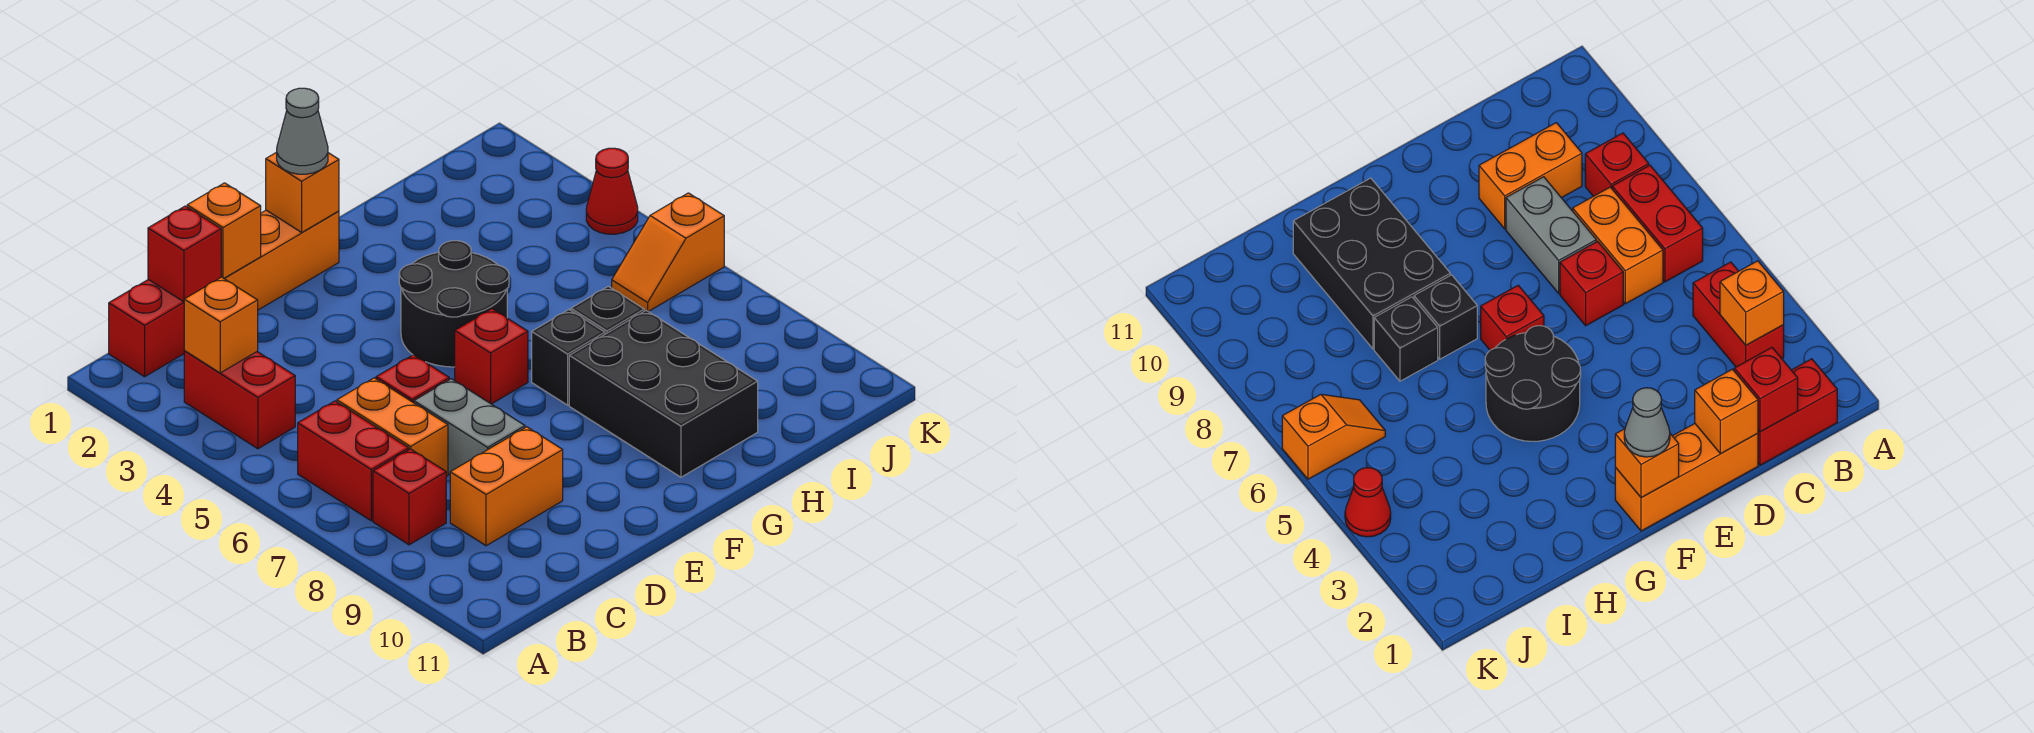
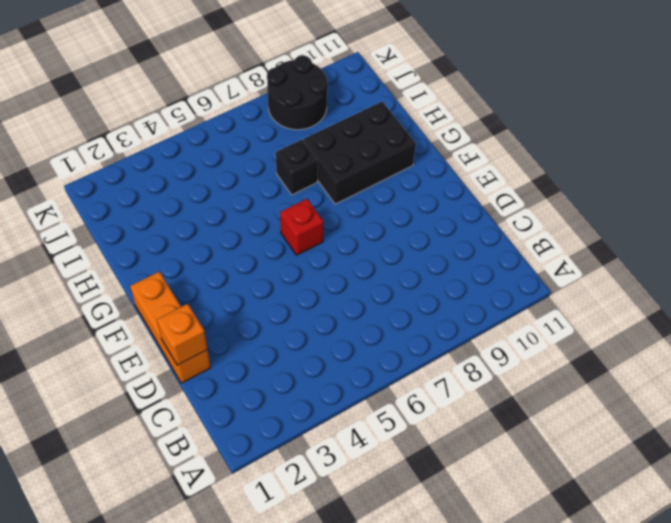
black round brick J8:K9 level 1 -> black round brick F4:G5 level 1
none -> red brick B1:C1 level 1
none -> red brick B3:B4 level 1
none -> red brick B6:B7 level 1

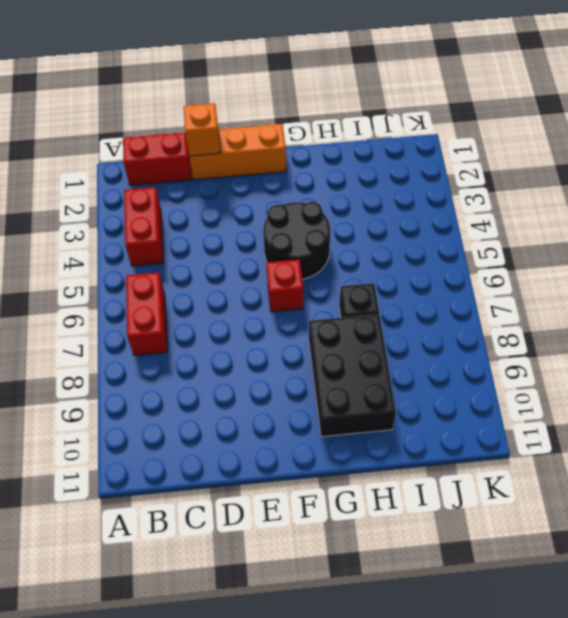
none -> red brick B8 level 1
none -> orange brick C6:C7 level 1
none -> orange brick C9:D9 level 1

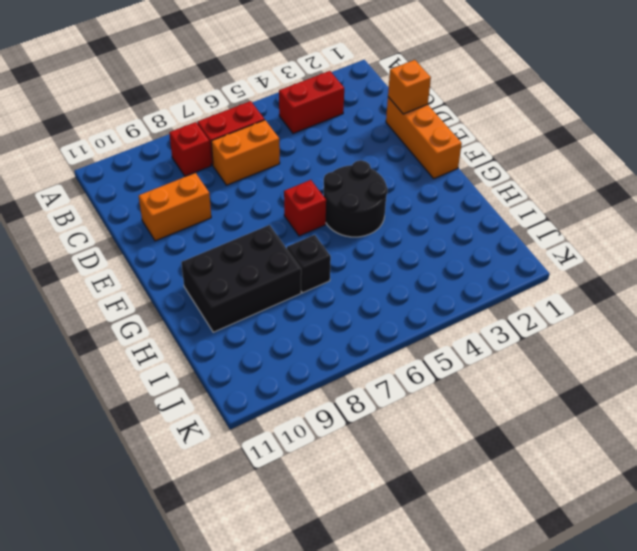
orange brick D9:D10 level 1 -> orange brick C9:D9 level 1
none -> red brick B1:C1 level 1
none -> red brick D6 level 1
none -> grey brick D7:D8 level 1

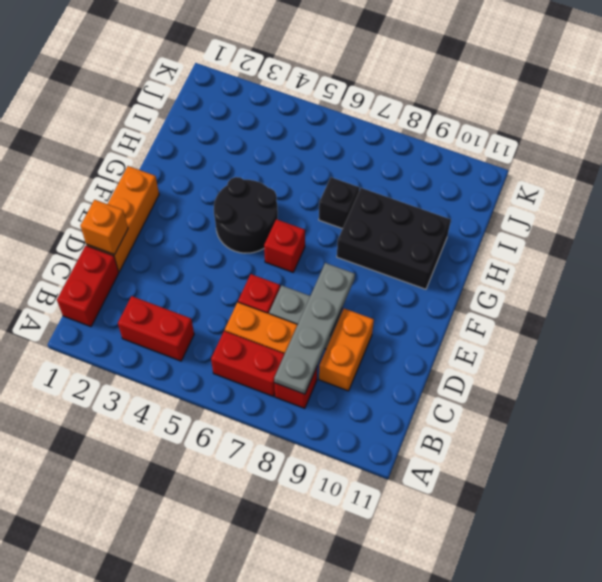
grey plate B8:E8 level 2 -> none
none -> black brick G7 level 1
none -> orange slope J6:K6 level 1 top K
none -> red cone K4 level 1

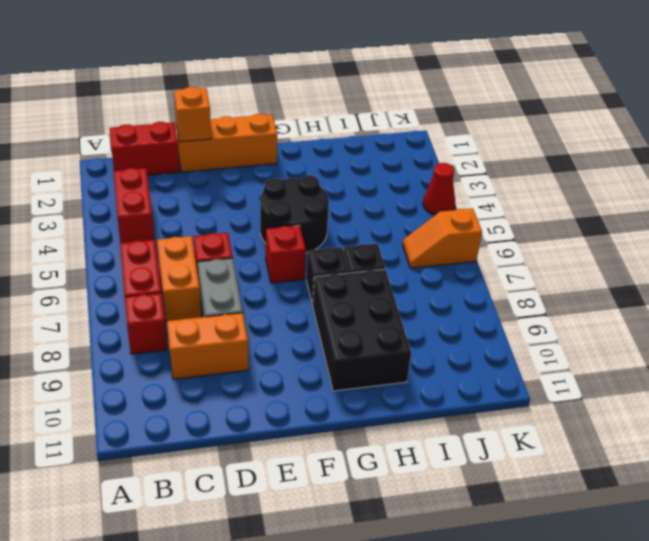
none -> orange brick B3 level 2
none -> red brick C1 level 2
none -> orange brick F1 level 2

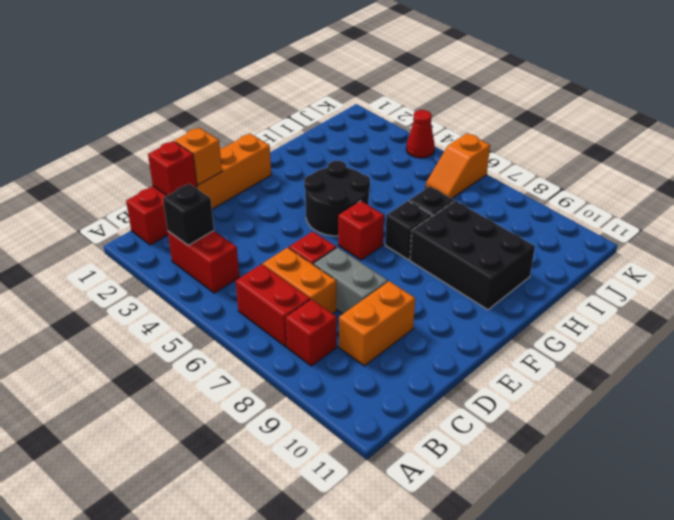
black brick B3 level 2 -> orange brick B3 level 2
none -> orange brick F1 level 2
none -> grey cone F1 level 3

